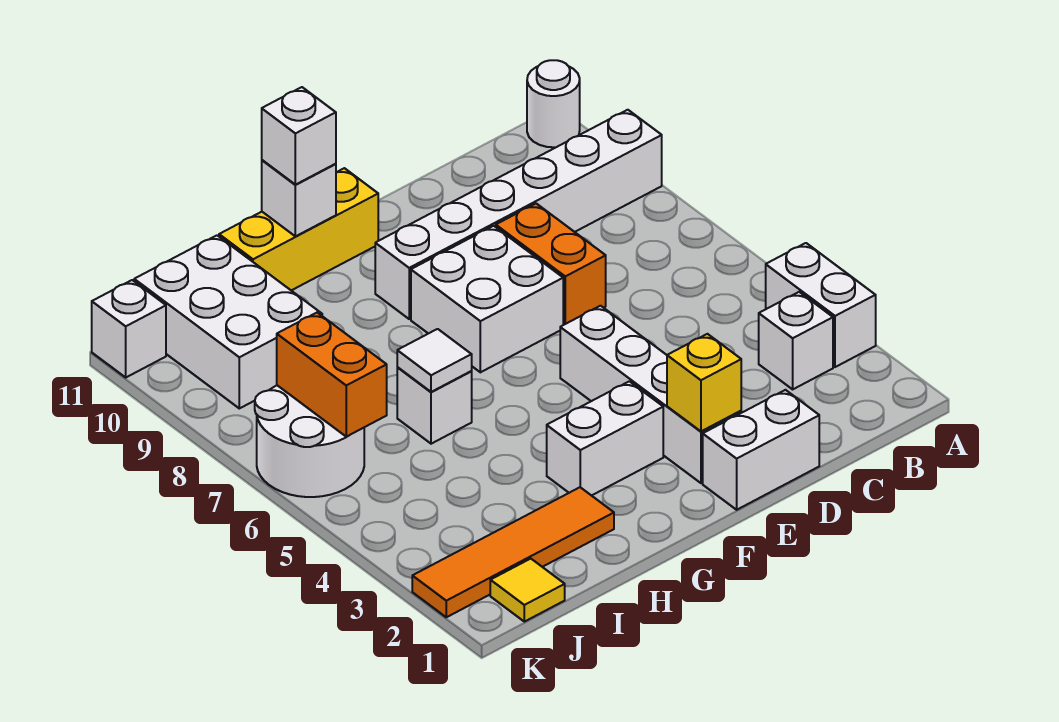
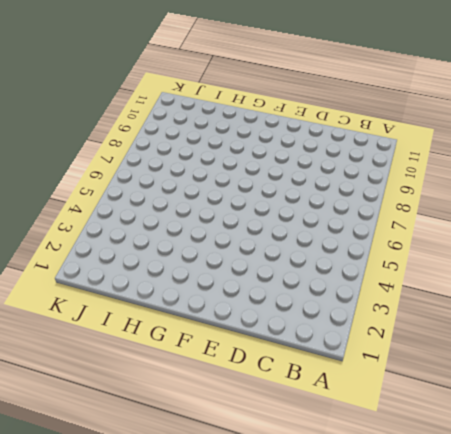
none -> white brick A3:A4 level 1
none -> white brick A9:F9 level 1
none -> white round brick A11 level 1

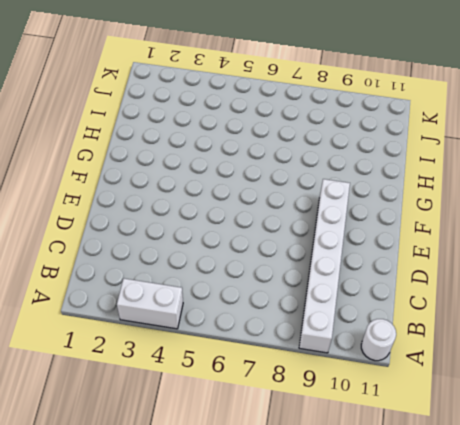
none -> white brick B3 level 1
none -> white brick D1:E1 level 1
none -> orange brick D7:D8 level 1

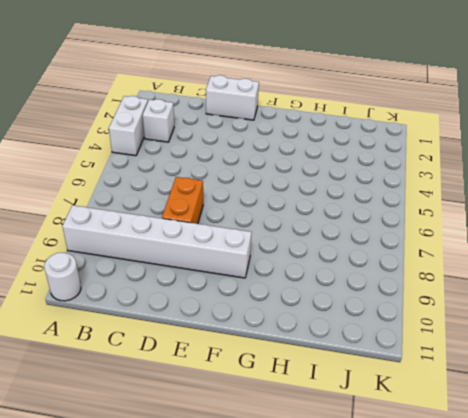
none -> white brick E2:E5 level 1
none -> white brick E7:F8 level 1
none -> white brick F3:G3 level 1

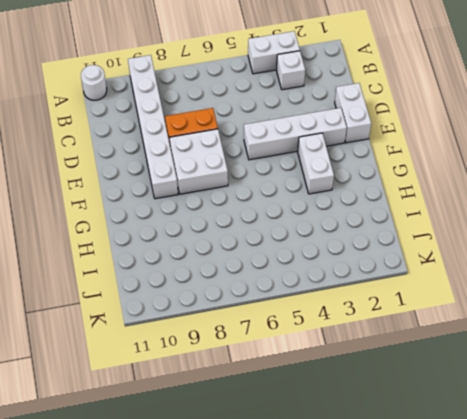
none -> yellow brick F11:H11 level 1
none -> orange tile H2:K2 level 1
none -> white brick H6 level 1

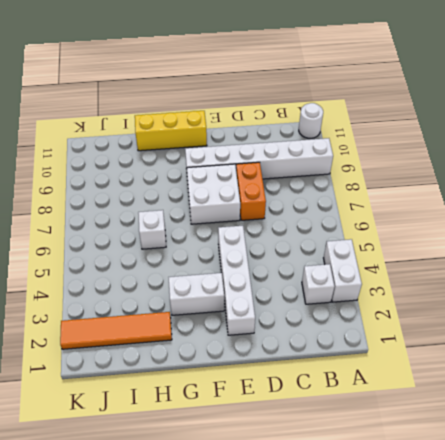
none -> white brick D1:E1 level 1
none -> white brick I9:J11 level 1
none -> yellow tile J1 level 1

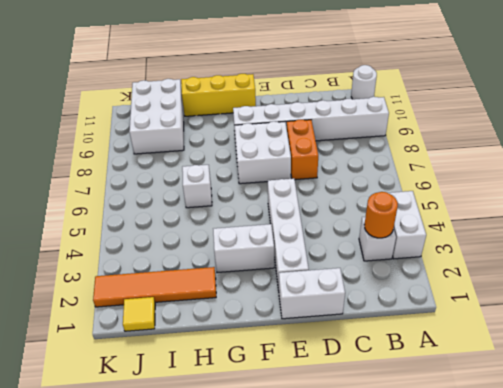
orange round brick B3 level 2 -> none
none -> white round brick J6:K7 level 1
none -> white brick K11 level 1
none -> yellow brick E2 level 2

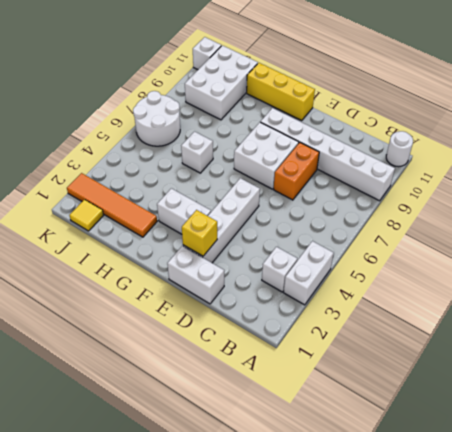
none -> white brick G11 level 2
none -> white tile H6 level 2
none -> orange brick J6:J7 level 2

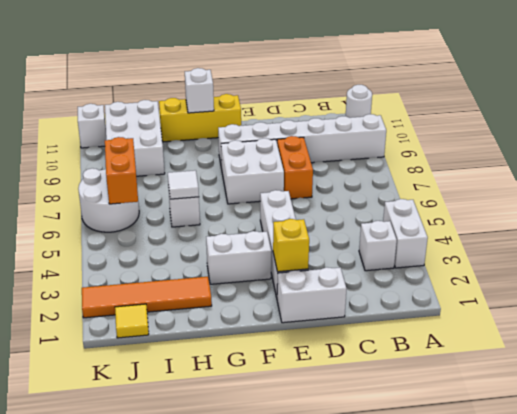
none -> white brick G11 level 3

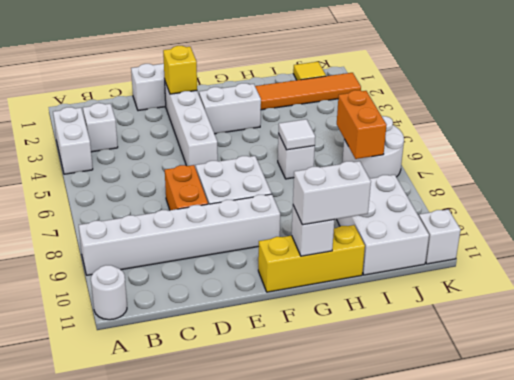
white brick G11:H11 level 3 -> white brick G11 level 3

